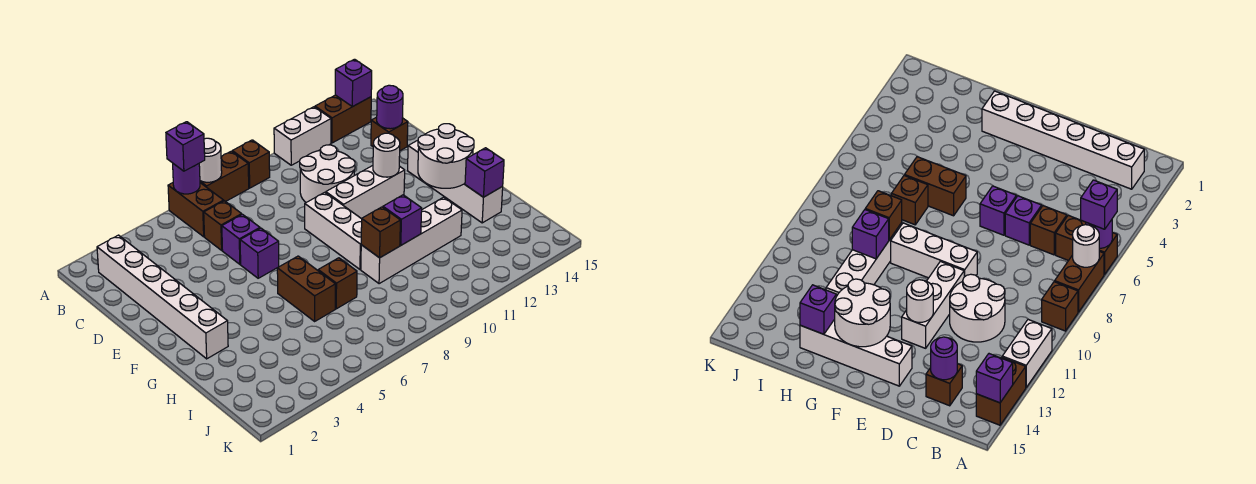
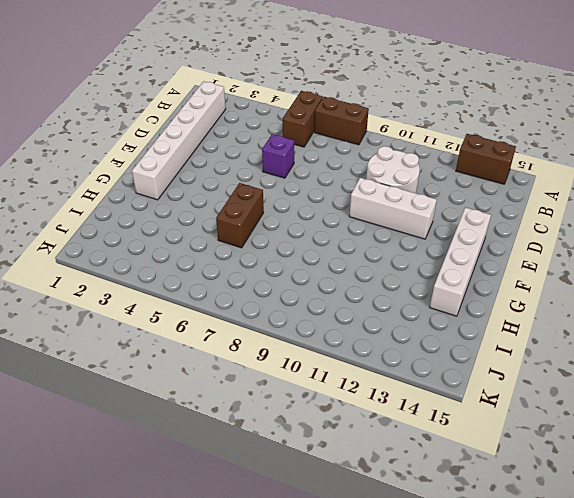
none -> brown brick A9 level 1
none -> white brick A11:A12 level 1
none -> brown brick C6 level 1

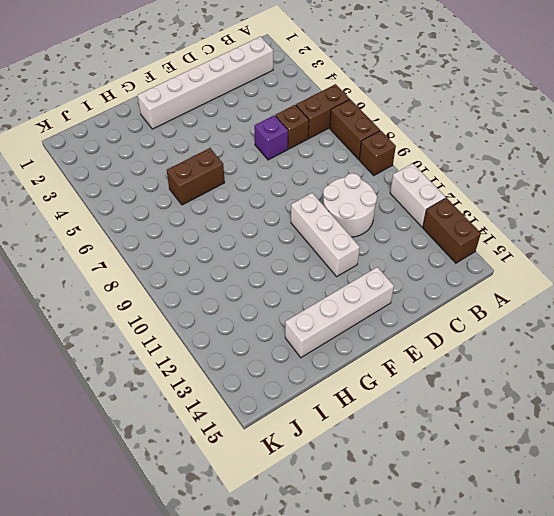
none -> brown brick C14 level 1
none -> purple brick E6 level 1
none -> white brick E9:G9 level 1

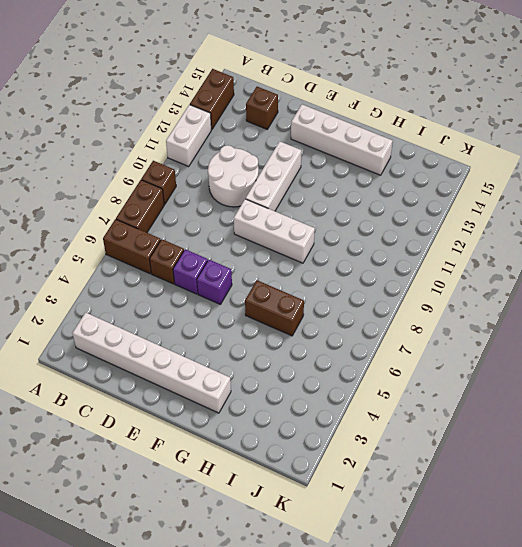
none -> brown brick H7 level 1
none -> white brick H9:H12 level 1
none -> purple round brick A6 level 2

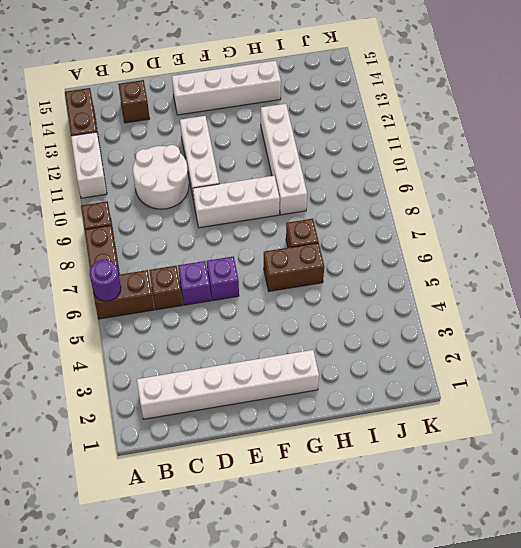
none -> white round brick A7 level 2
none -> purple brick A14 level 2
none -> purple round brick C14 level 2

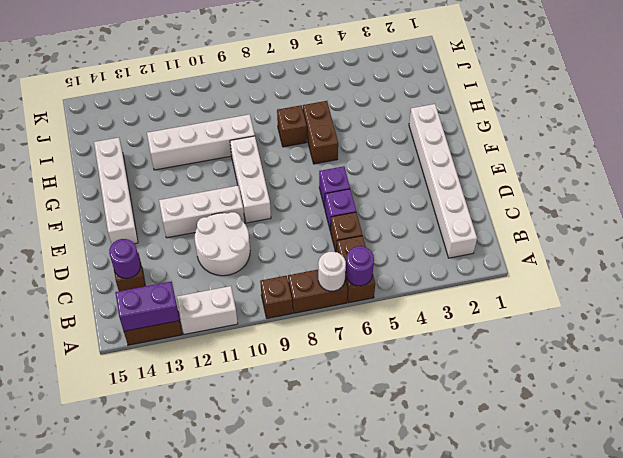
purple brick A13:A14 level 2 -> purple brick A14 level 2
none -> white round brick E12 level 2
none -> white round brick F13:G14 level 2
none -> brown brick H9 level 2

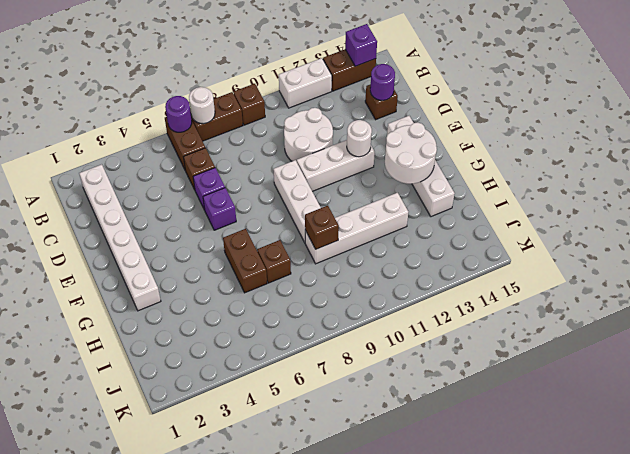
none -> purple brick H10 level 2
none -> purple brick H14 level 2
none -> purple brick A6 level 3

